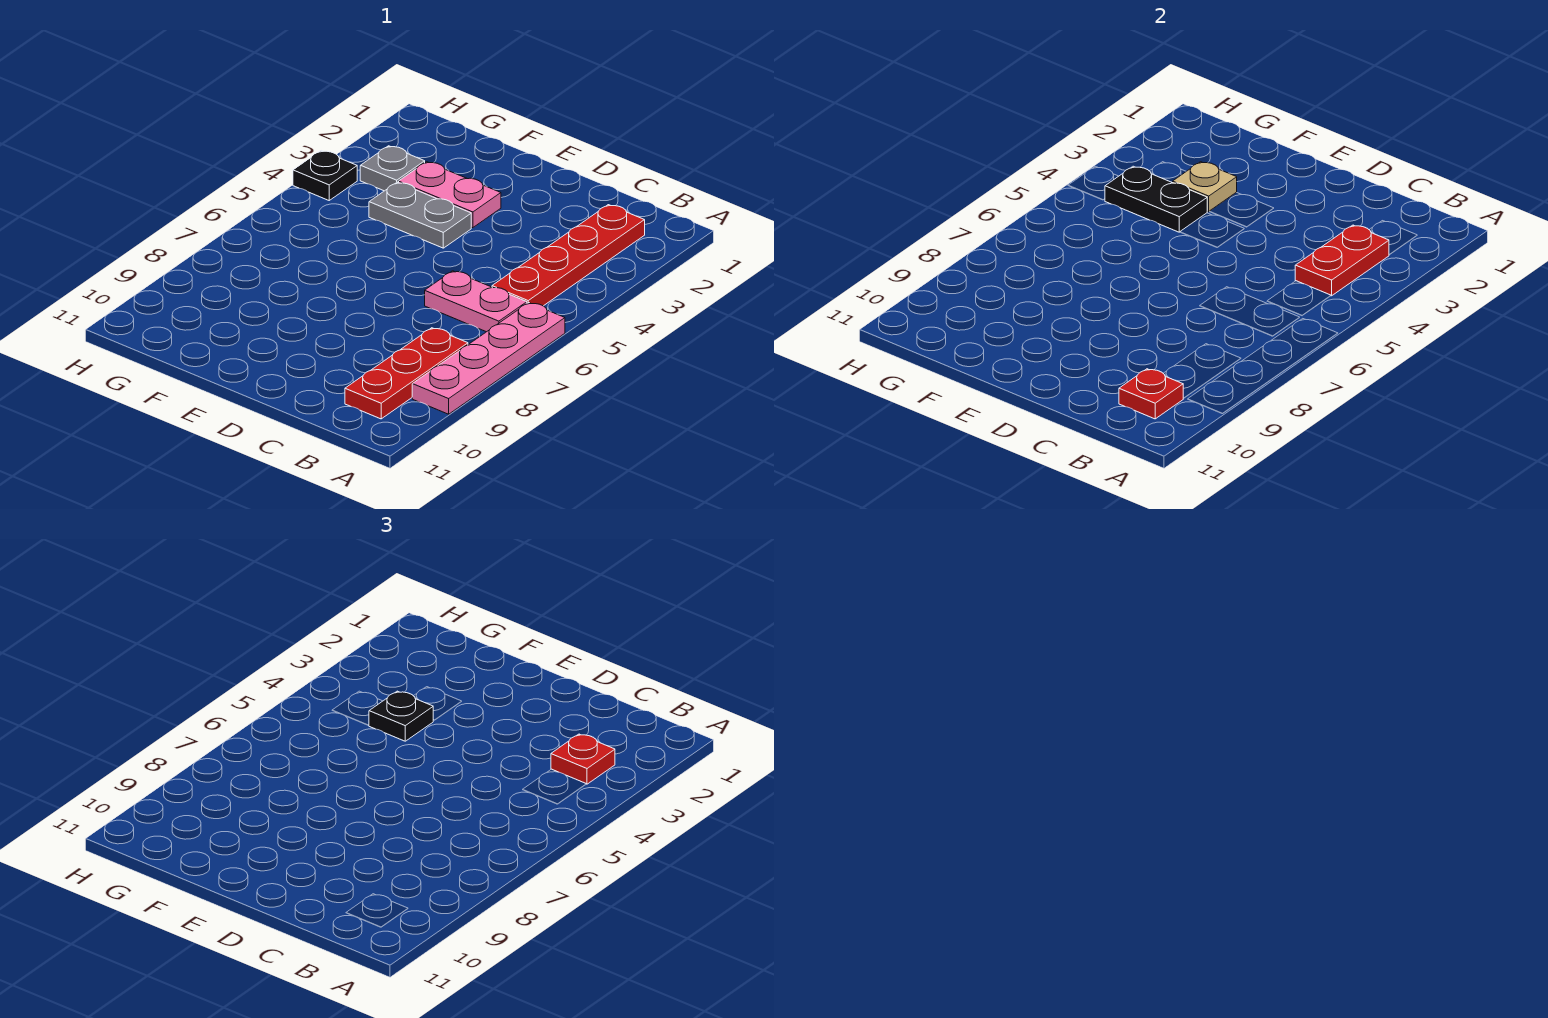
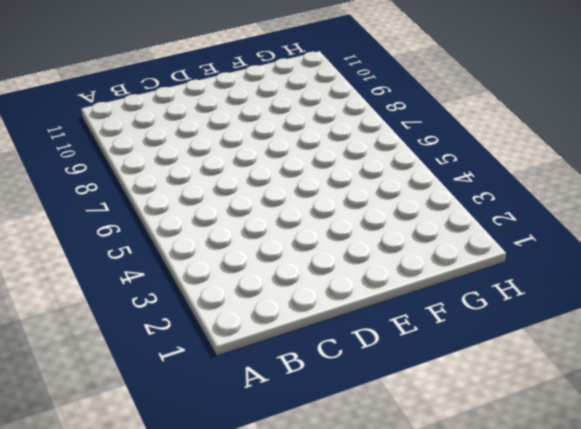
none -> pink plate A6:A9 level 1
none -> red plate B2:B5 level 1
none -> pink plate B6:C6 level 1

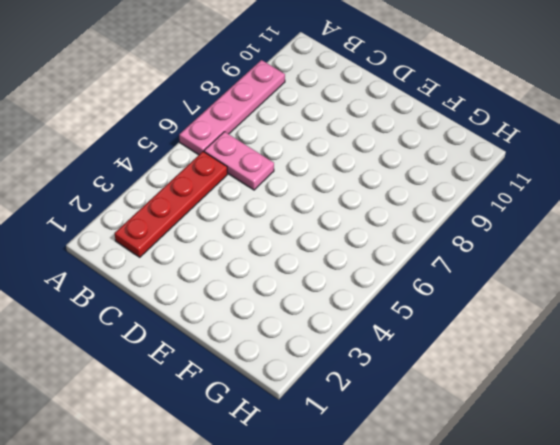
none -> red plate B8:B10 level 1
none -> pink plate E3:F3 level 1
none -> grey plate E4:F4 level 1

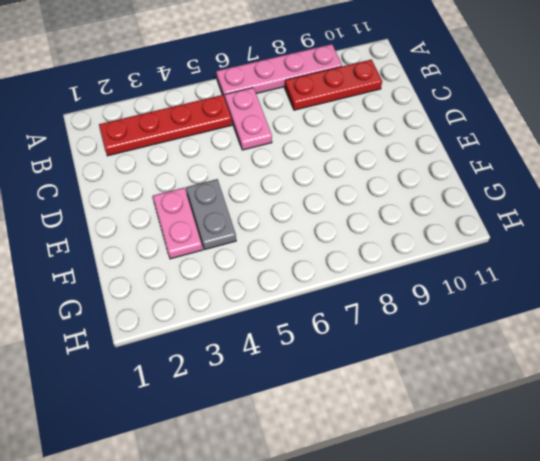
none -> grey plate G3 level 1
none -> black plate H4 level 1
none -> red plate B3:B4 level 2

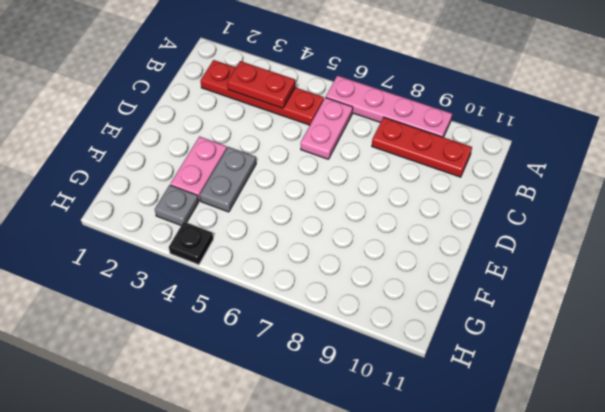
none -> red plate B10 level 2
none -> tan plate F3 level 2
none -> black plate F4:G4 level 2

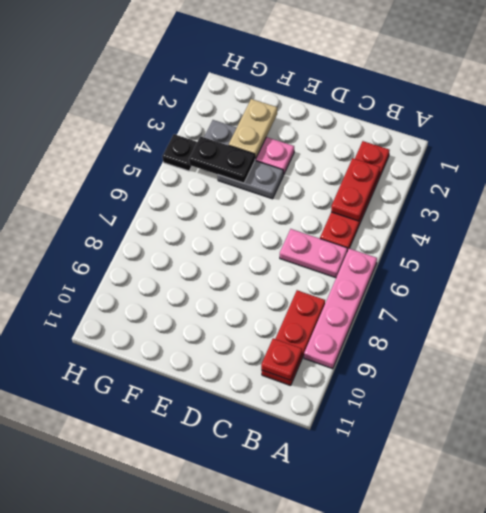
tan plate F2:F3 level 2 -> tan plate F3 level 2
none -> red plate B3 level 3
none -> black plate F4 level 3

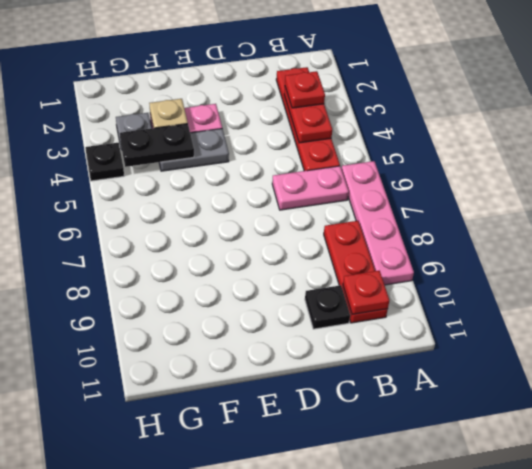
black plate C10 level 1 -> black plate F4 level 3

